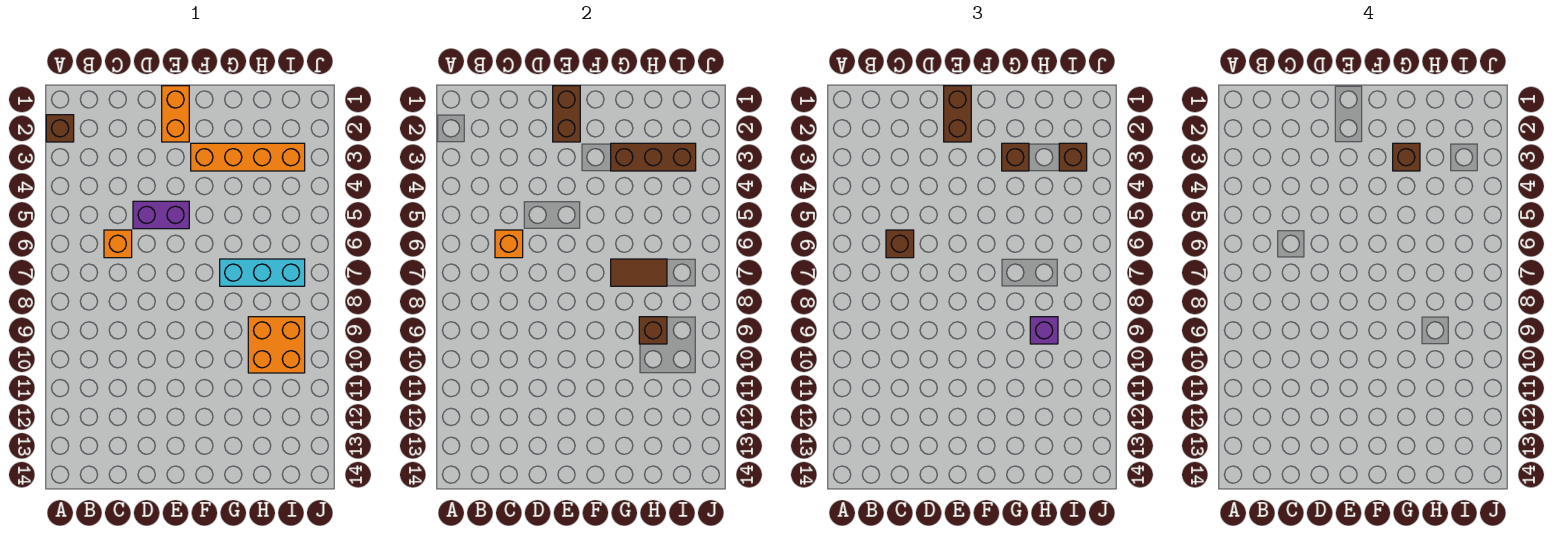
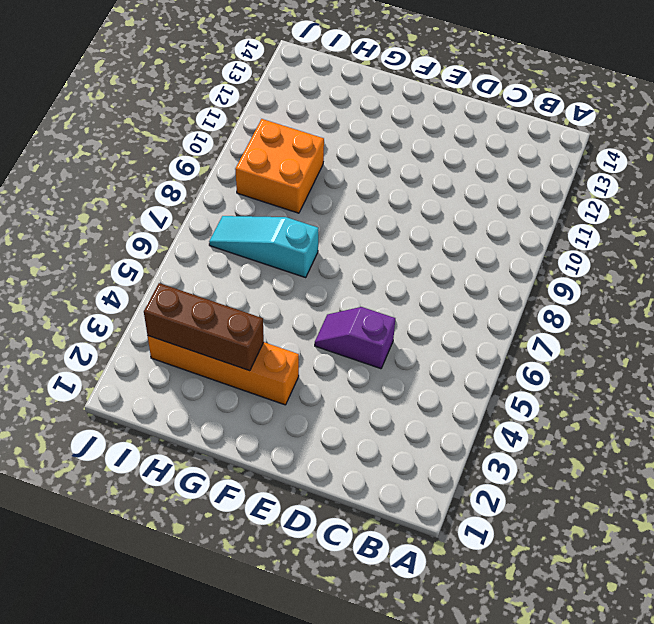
purple slope D5:E5 level 1 top D -> purple brick D5:E5 level 1
cyan slope G7:I7 level 1 top G -> cyan brick G7:I7 level 1
none -> brown brick A2 level 1
none -> orange brick C6 level 1
none -> orange brick E1:E2 level 1

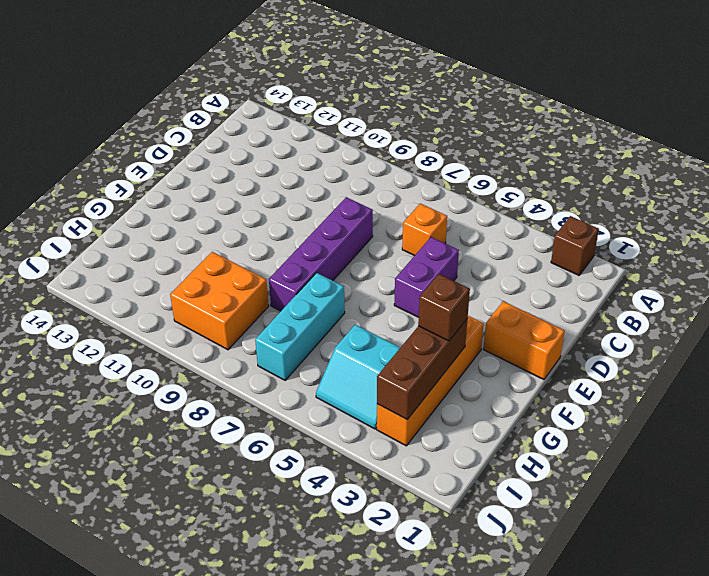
purple brick D8:G8 level 1 -> none
cyan slope H4:I5 level 1 top H -> none
none -> orange brick C6 level 2
none -> brown brick E1:E2 level 2
none -> brown tile G7:H7 level 2

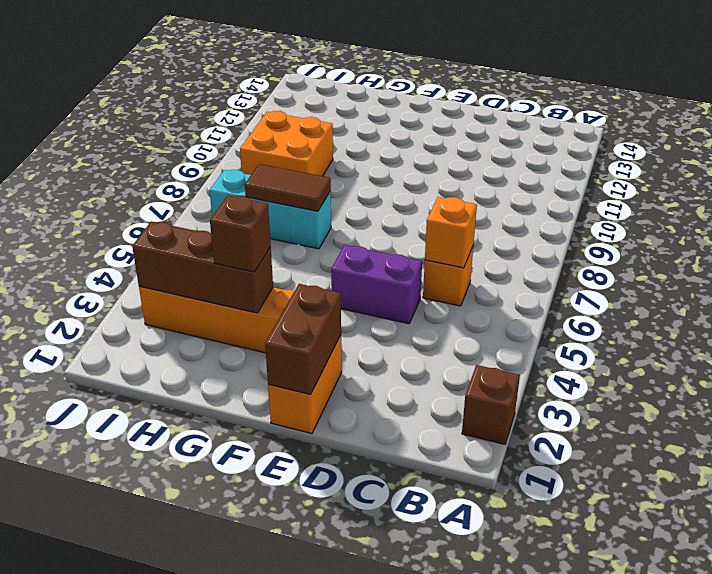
none -> brown brick H9 level 2
none -> brown brick C6 level 3
none -> brown brick E1:E2 level 3

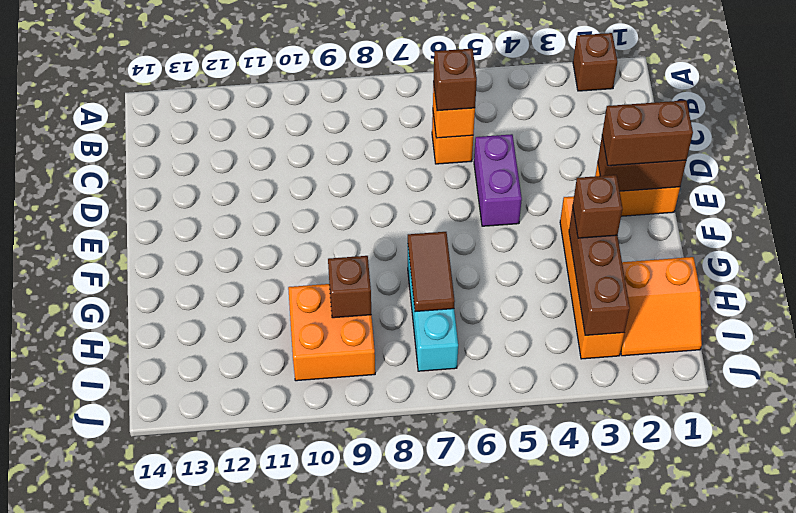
orange slope H1:I2 level 1 top H -> none
none -> purple brick H9 level 3
none -> brown brick I3 level 3
none -> brown brick G3 level 4

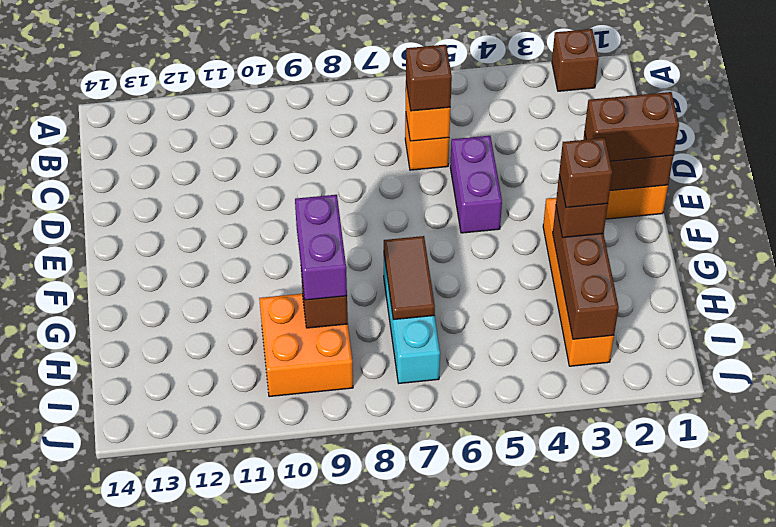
purple brick G9:H9 level 3 -> purple brick H9 level 3
none -> brown brick I3 level 3

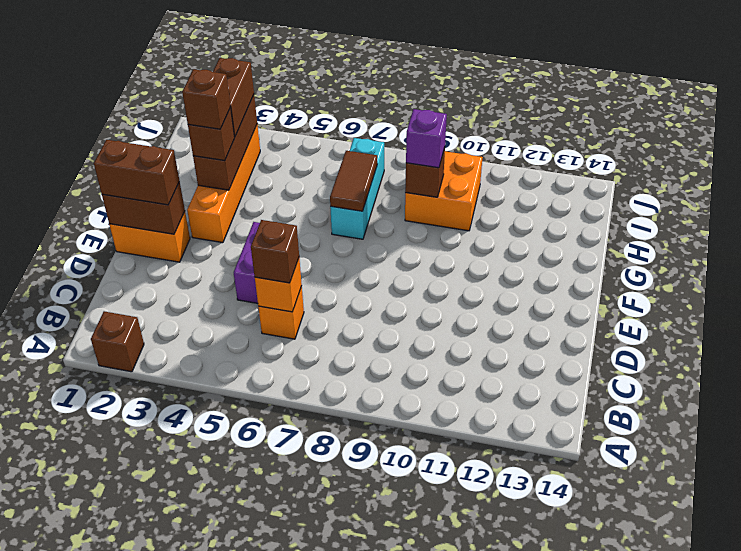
brown brick H3:I3 level 3 -> brown brick I3 level 3

